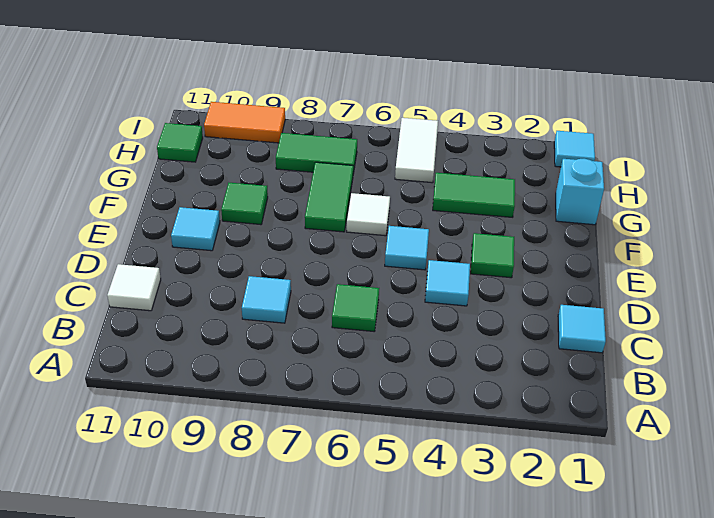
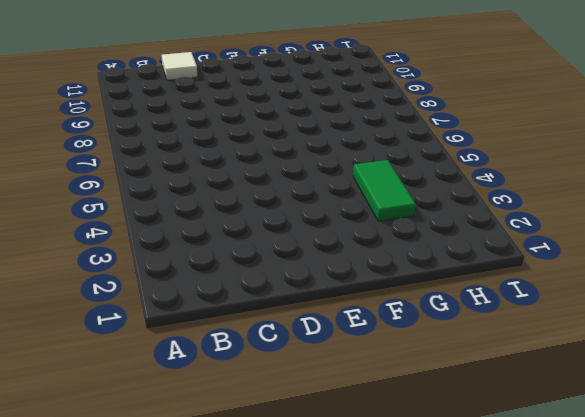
none -> cyan tile C1 level 1
none -> green tile C6 level 1
none -> cyan tile C8 level 1

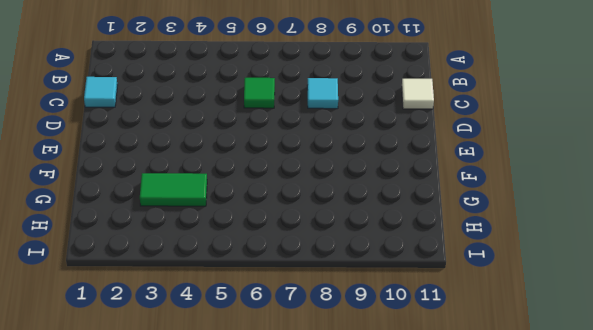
none -> cyan tile D4 level 1
none -> green tile E3 level 1
none -> cyan tile E5 level 1

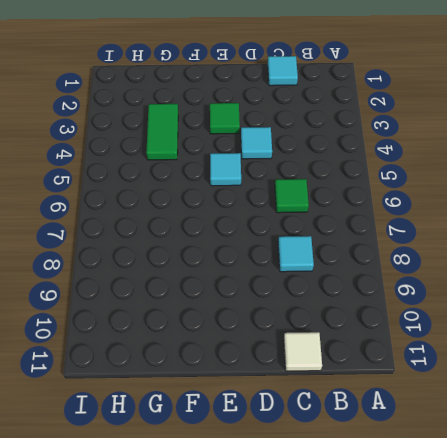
none -> cyan tile E10 level 1
none -> white tile F6 level 1
none -> green tile F7:G7 level 1

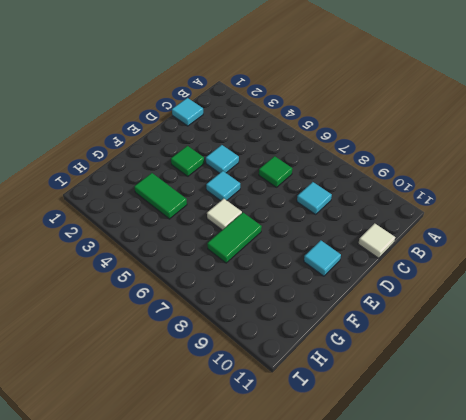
none -> green tile F9 level 1
none -> cyan brick G1 level 1
none -> white tile H5:I5 level 1

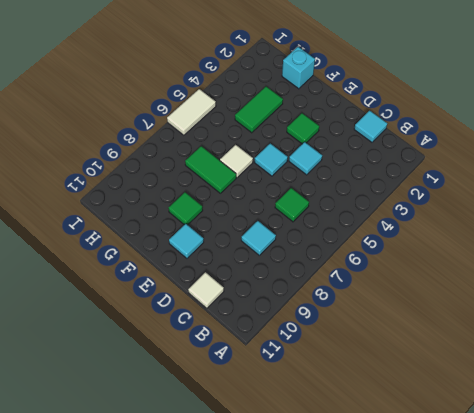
white tile I5:I6 level 1 -> white tile H5:I5 level 1
none -> green tile H7:H8 level 1
none -> green tile H11 level 1
none -> cyan tile I1 level 1

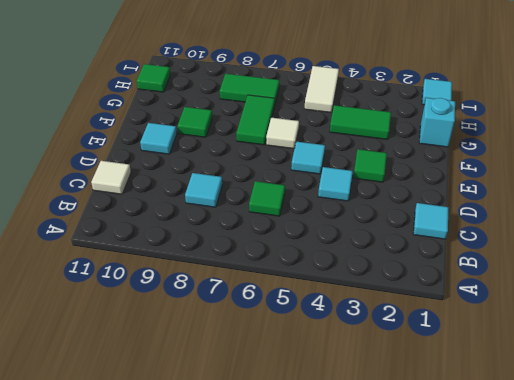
none -> orange tile I9:I10 level 1

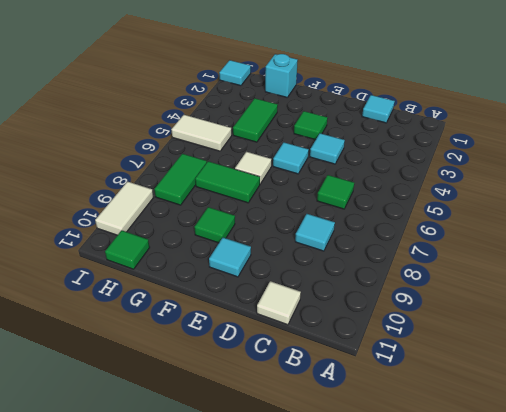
white tile I9:I10 level 1 -> orange tile I9:I10 level 1

